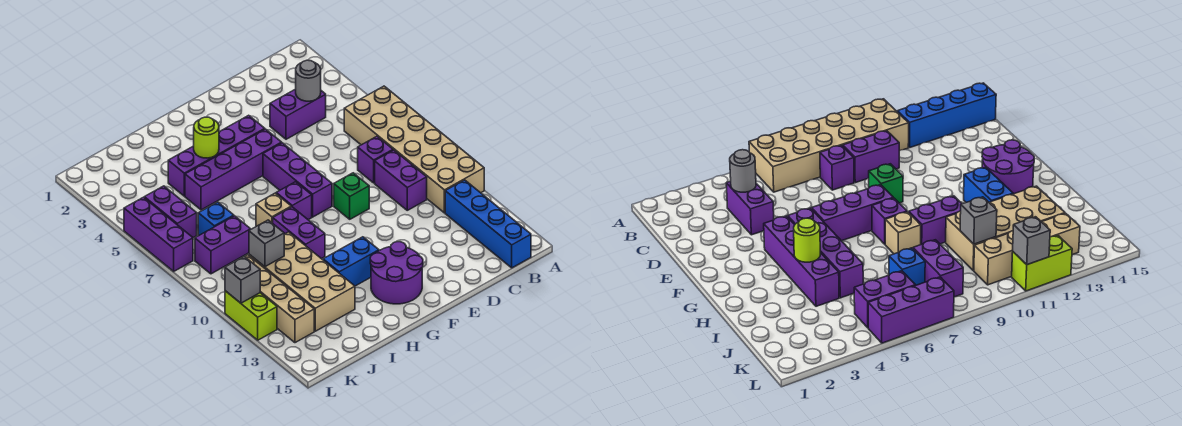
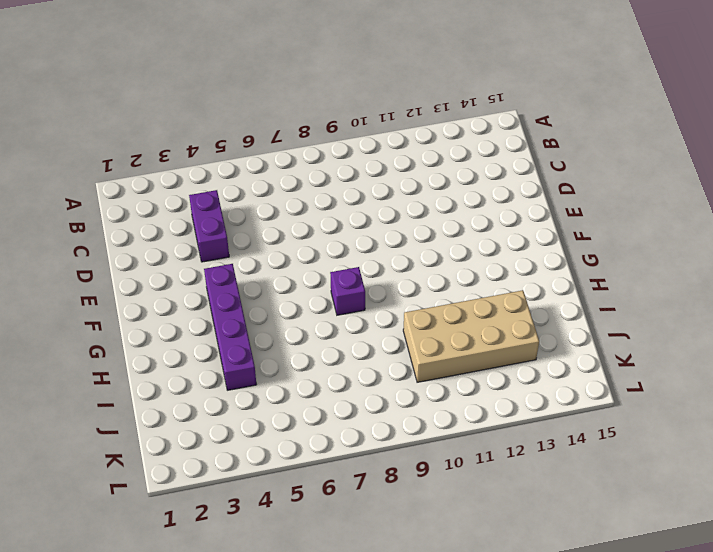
none -> tan brick A6:B11 level 1
none -> blue brick B12:B15 level 1
none -> purple brick C8 level 1

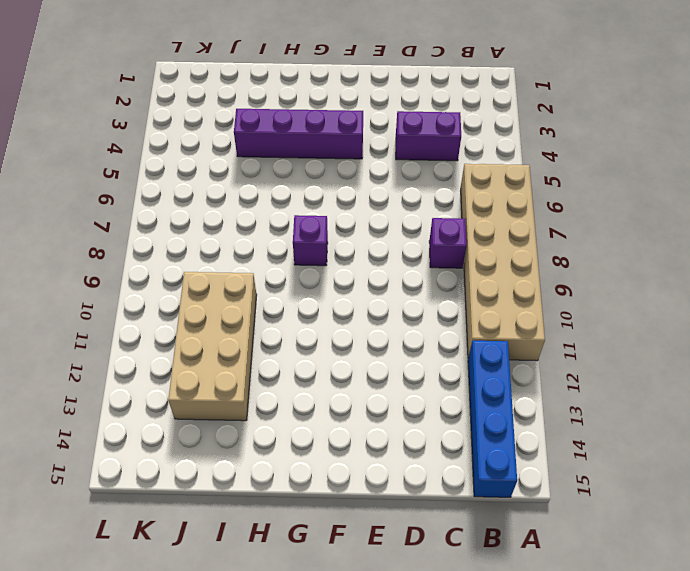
none -> purple brick C9:C10 level 1
none -> green brick E9 level 1
none -> purple brick F5:I5 level 1

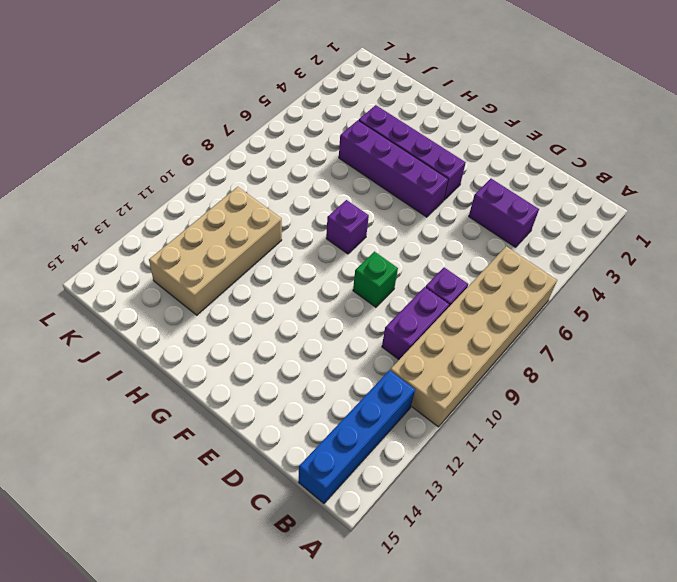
none -> purple brick F6:F8 level 1
none -> purple round brick F13:G14 level 1
none -> blue brick G12:H12 level 1

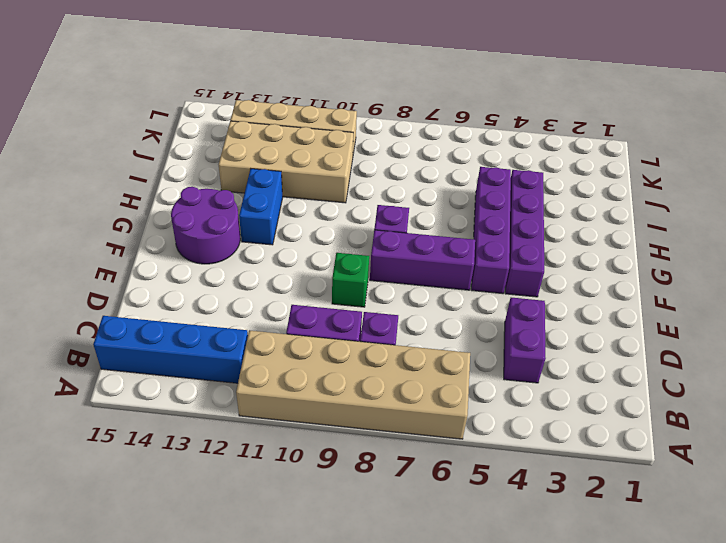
none -> tan brick H8 level 1
none -> purple brick H9:H10 level 1
none -> blue brick J7 level 1

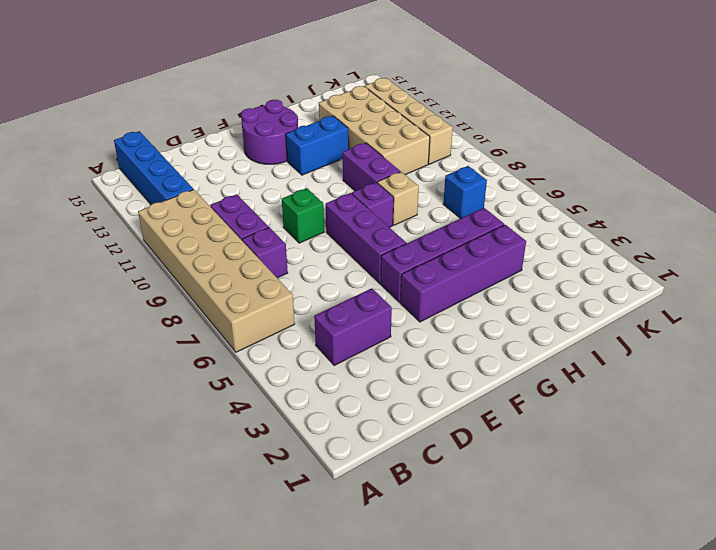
none -> purple brick J8:K8 level 1
none -> purple brick K5:K6 level 1
none -> purple brick L5:L7 level 1

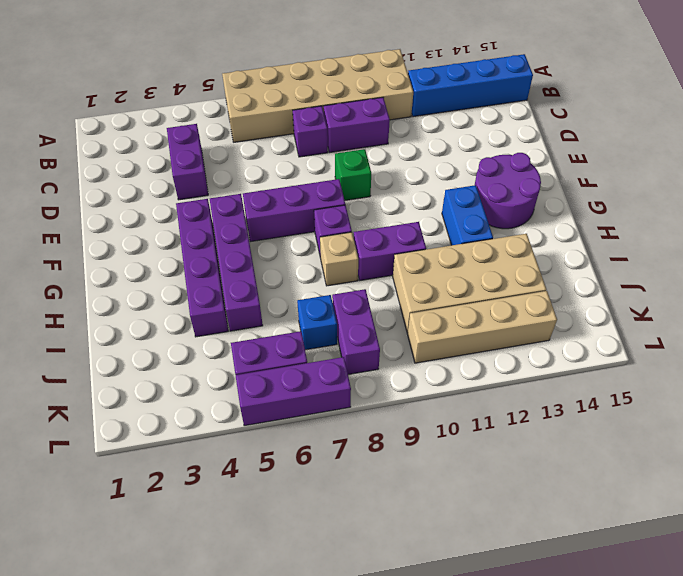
none -> lime brick L11:L12 level 1
none -> grey round brick C4 level 2
none -> lime round brick H4 level 2

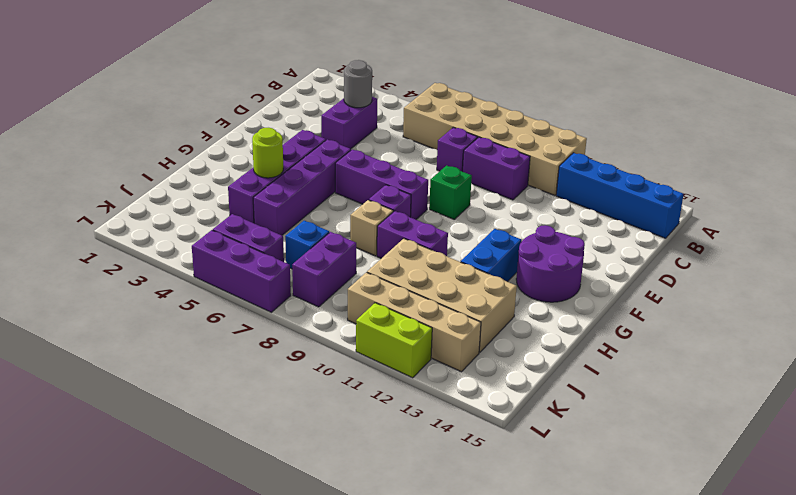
none -> grey brick J10 level 2
none -> grey brick L11 level 2

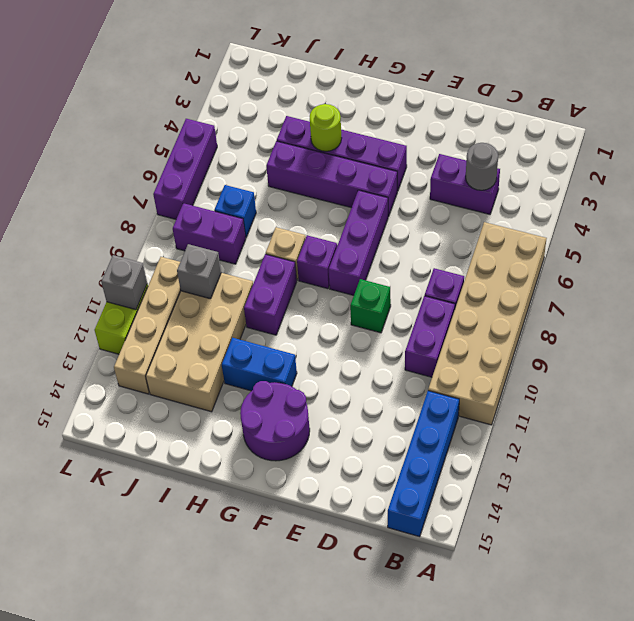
none -> purple brick K5:K6 level 1

